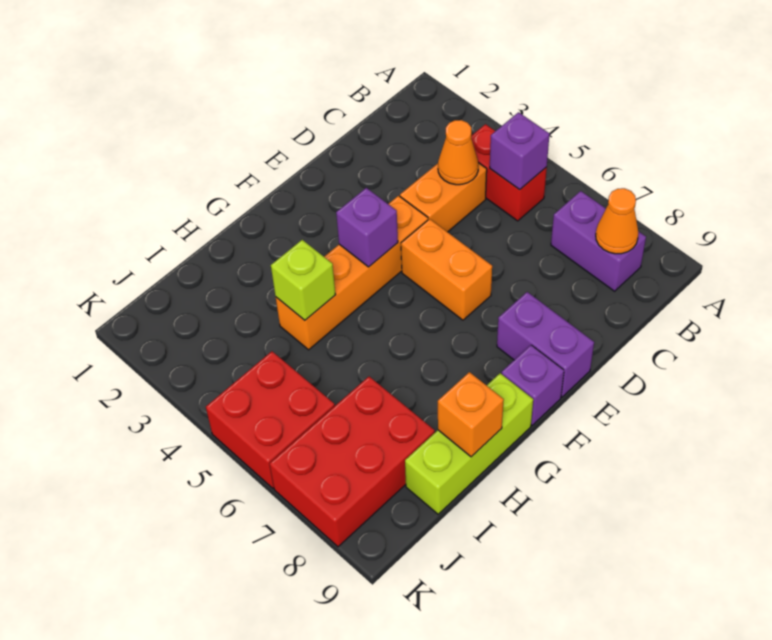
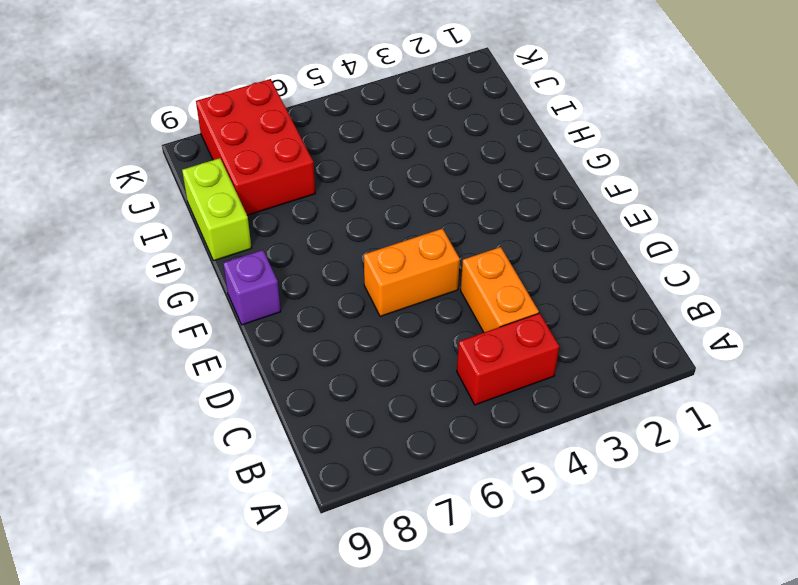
lime brick H9:I9 level 1 -> lime brick G9:I9 level 1
none -> purple brick B7:B8 level 1
none -> orange brick E4:H4 level 1
none -> purple brick E8:E9 level 1

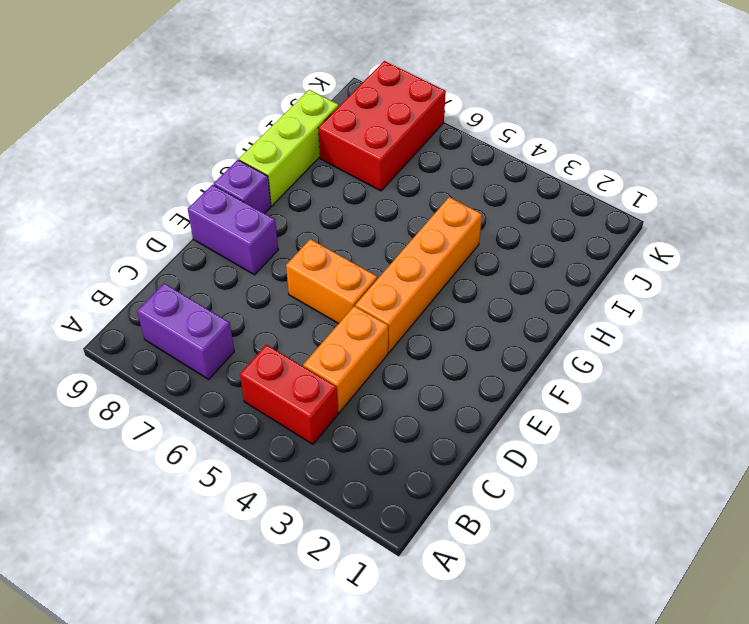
none -> red brick J5:K6 level 1
none -> purple brick B5 level 2
none -> orange cone B8 level 2

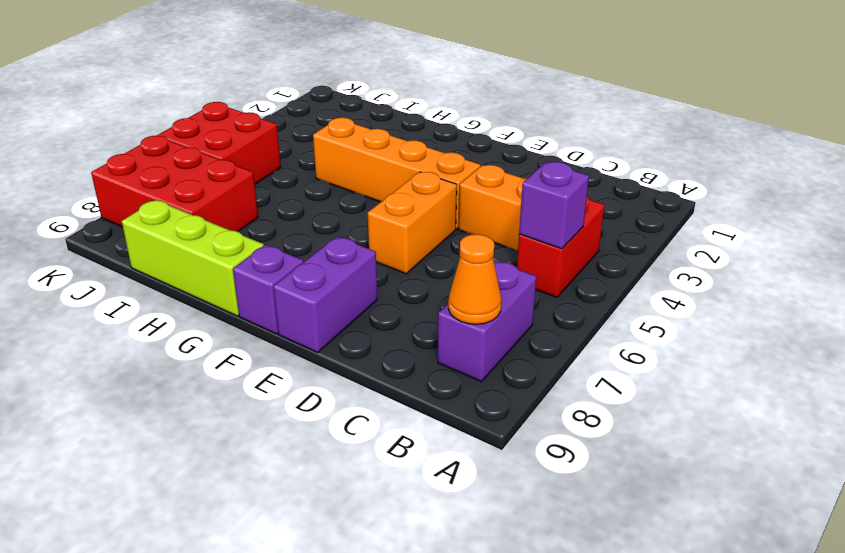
none -> orange cone C4 level 2
none -> purple brick F4 level 2
none -> lime brick H4 level 2

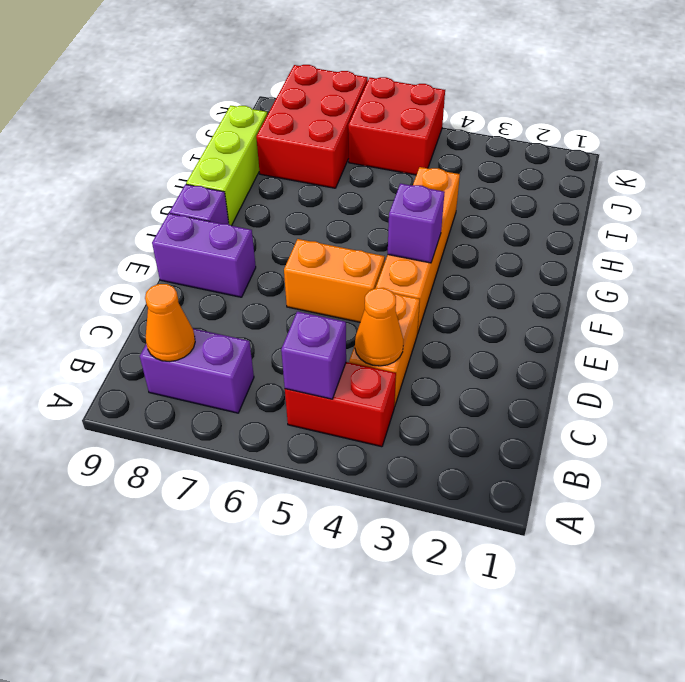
none -> lime brick H4 level 2
none -> orange brick H9 level 2

